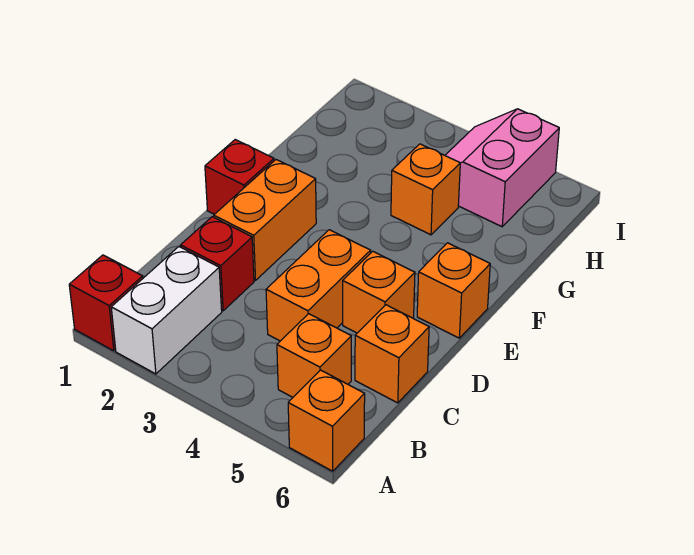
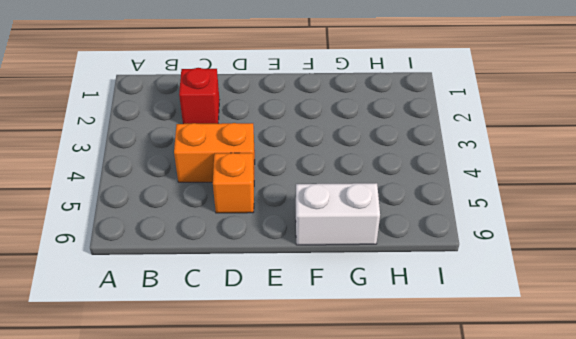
white brick F6:G6 level 1 -> white brick A2:B2 level 1
none -> red brick A1 level 1
none -> orange brick A6 level 1
none -> orange brick B5 level 1

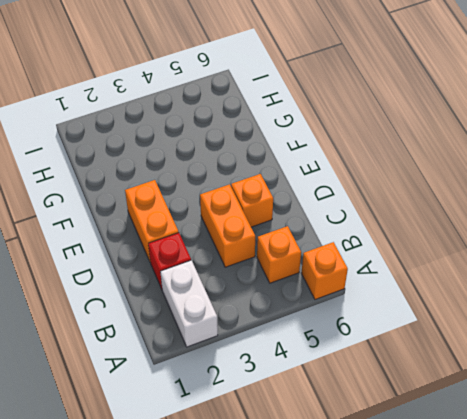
none -> red brick A1 level 1
none -> orange brick C6 level 1
none -> red brick E1 level 1

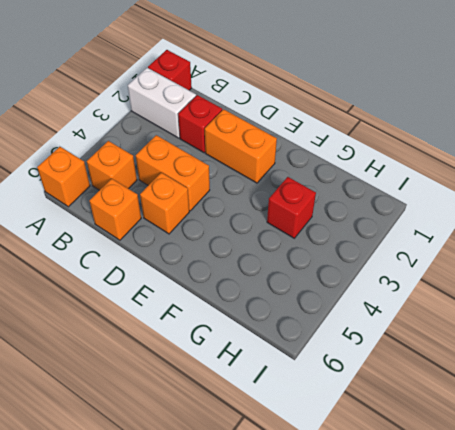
red brick G3 level 1 -> red brick E1 level 1
none -> orange brick E6 level 1
none -> orange brick G4 level 1
none -> pink slope H4:I5 level 1 top 5

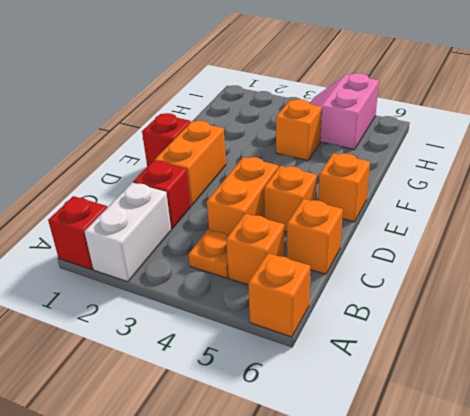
orange plate B4 level 1 -> none

